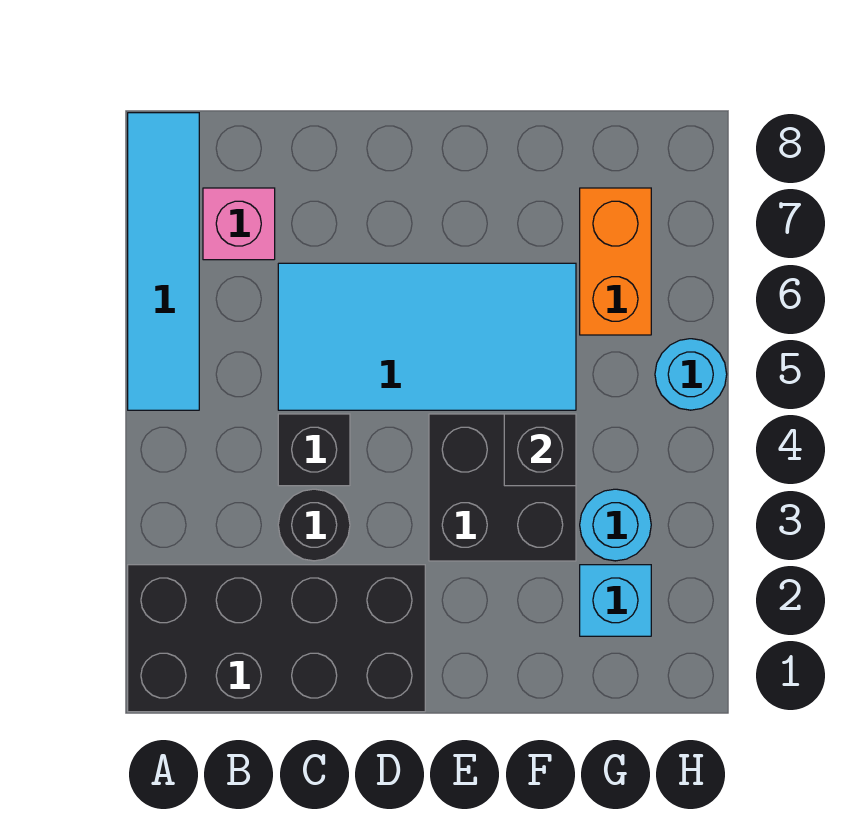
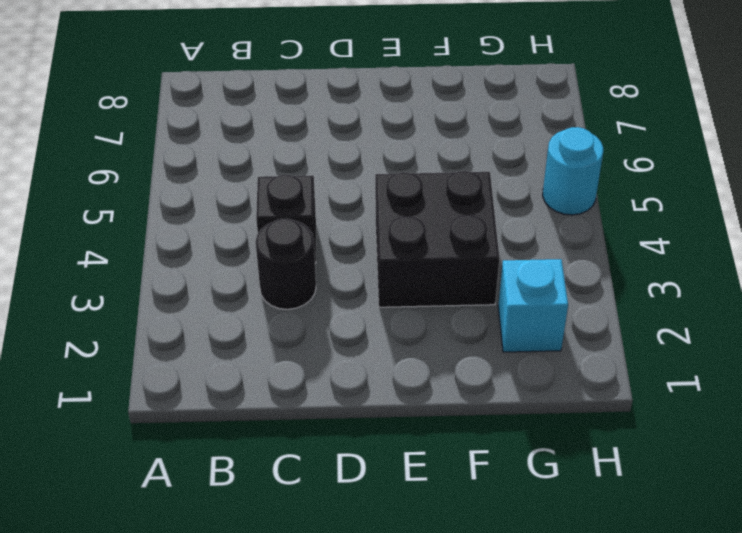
none -> black brick A1:D2 level 1
none -> cyan tile A5:A8 level 1
none -> pink brick B7 level 1

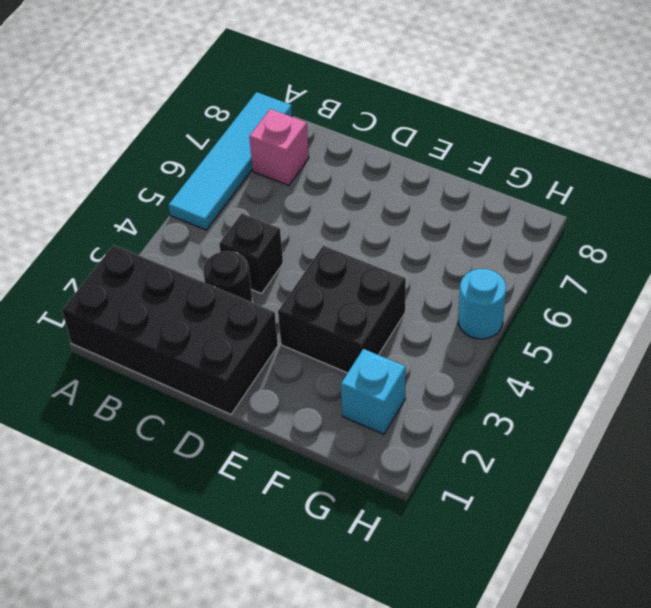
none -> cyan tile C5:F6 level 1
none -> cyan round brick G3 level 1
none -> orange brick G6:G7 level 1

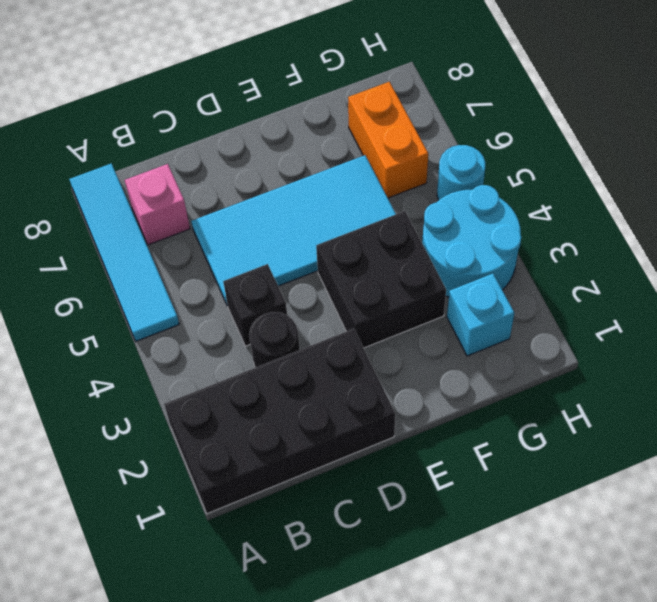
cyan round brick G3:H4 level 1 -> cyan round brick G3 level 1
none -> black brick F4 level 2

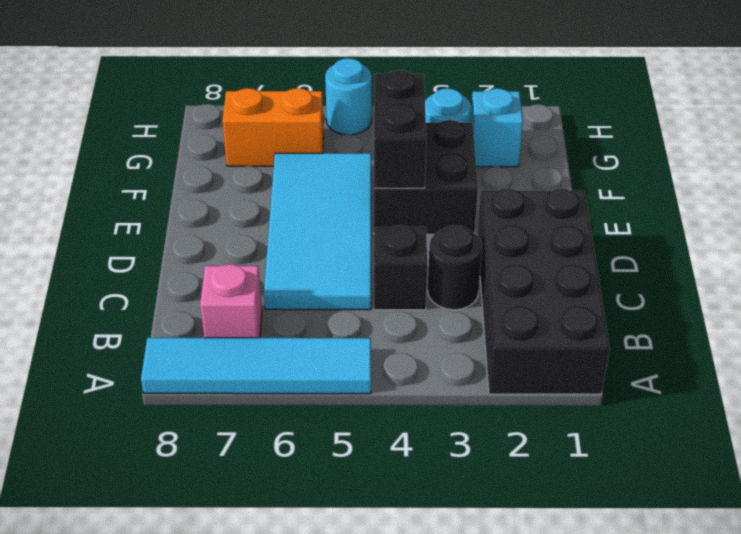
black brick E4:F4 level 2 -> black brick F4 level 2

